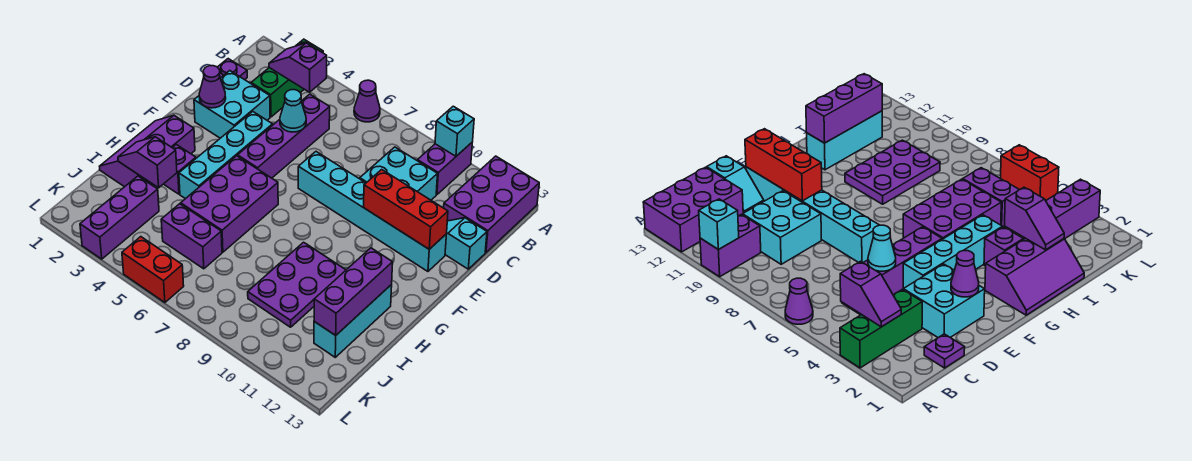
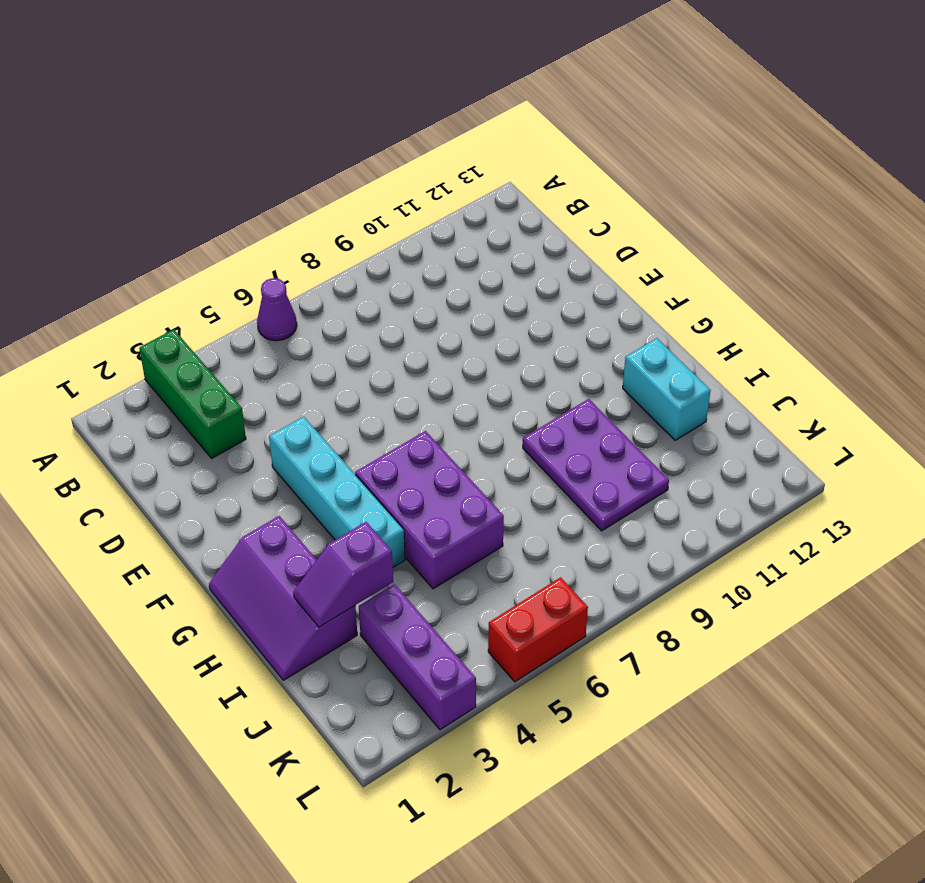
cyan brick H12:I12 level 1 -> cyan brick H12:J12 level 1
none -> purple brick A10:B10 level 1
none -> purple brick A12:C13 level 1
none -> purple plate C1 level 1

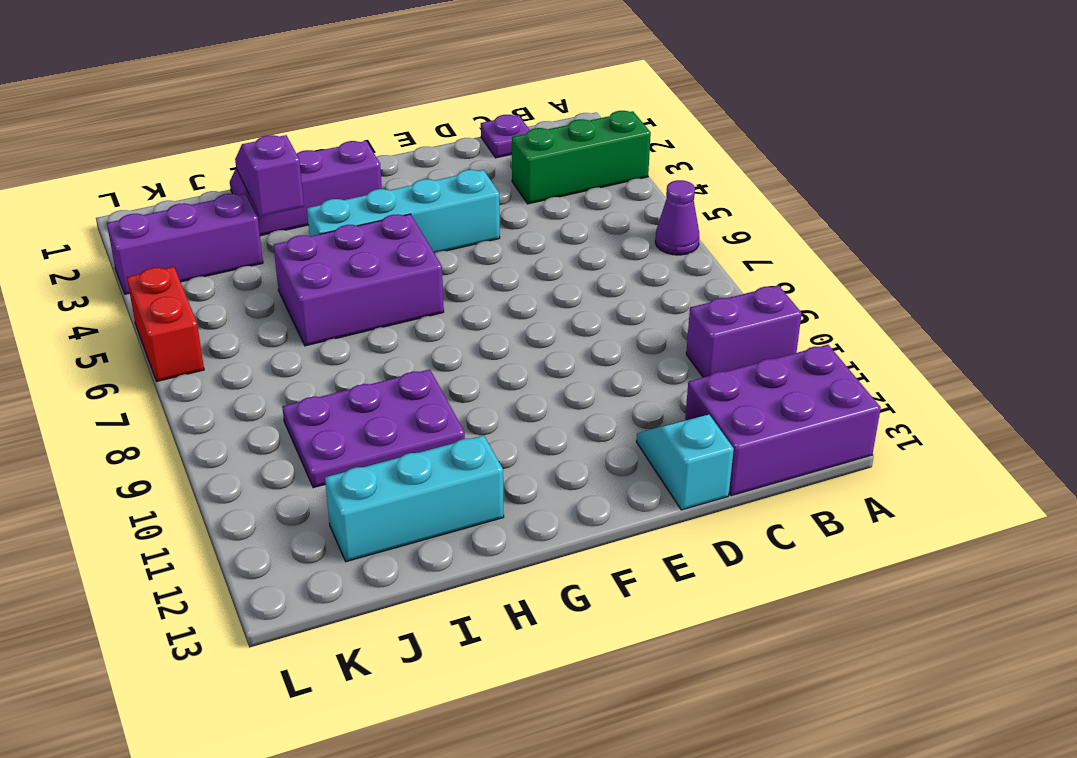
none -> purple brick C5:F5 level 1
none -> cyan brick C9:D10 level 1
none -> cyan brick D2:E3 level 1

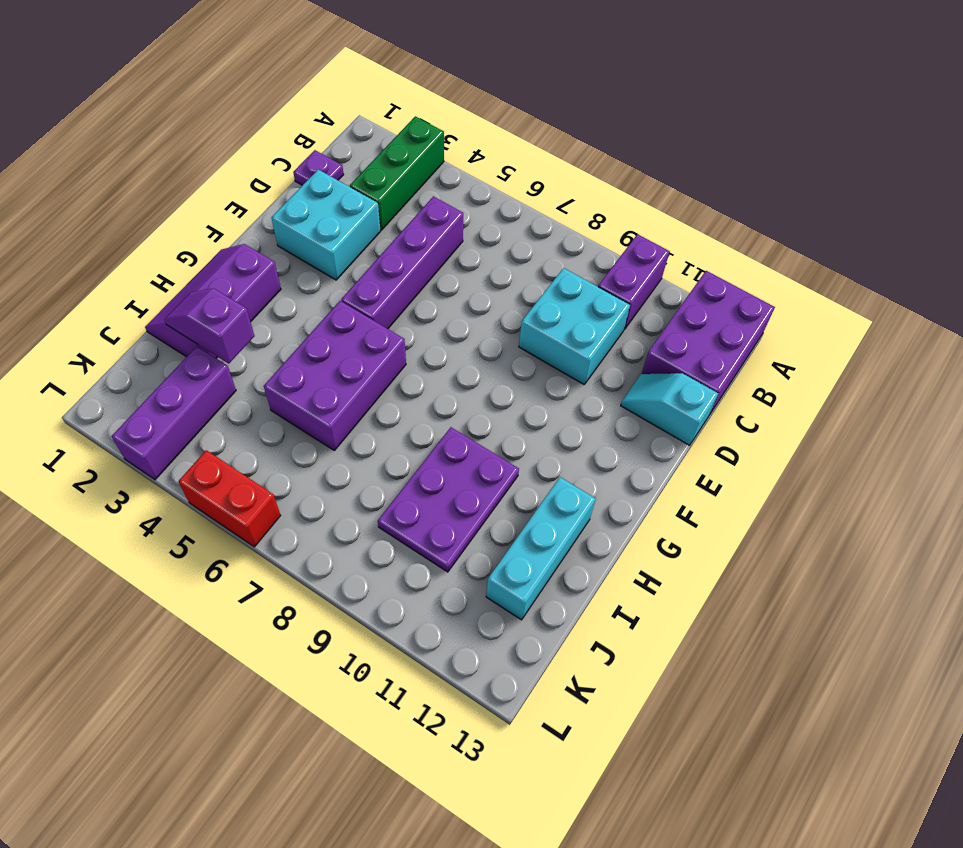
none -> purple cone A6 level 1
none -> cyan brick E4:H4 level 1
none -> cyan brick E7:E12 level 1

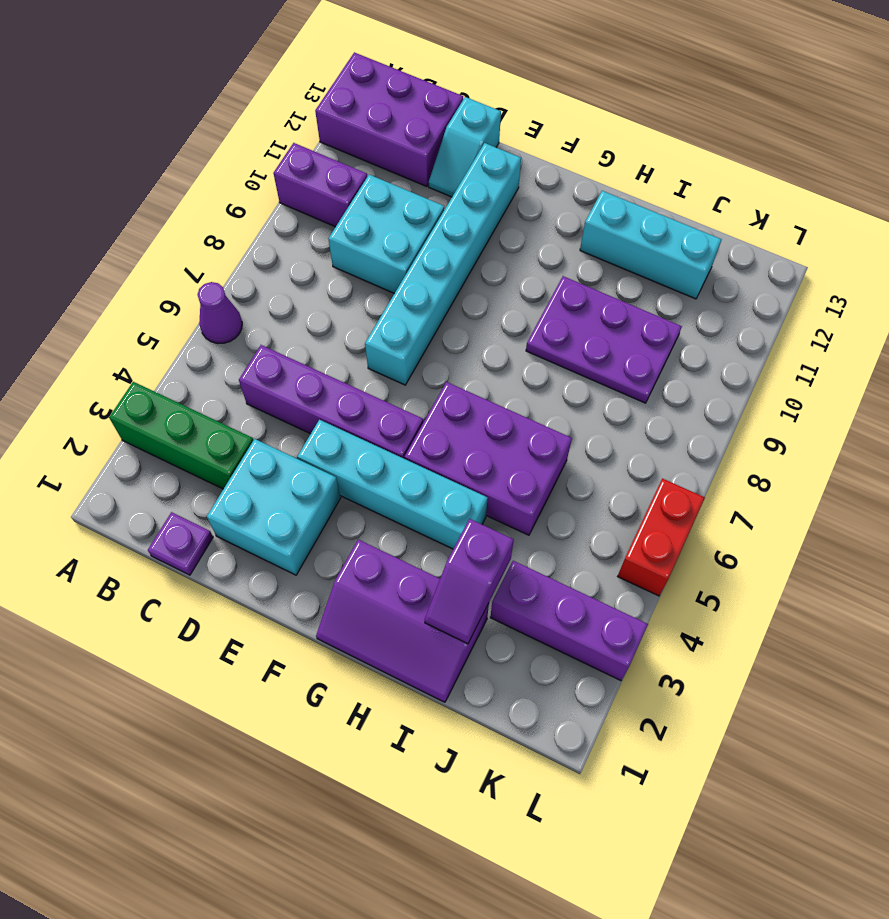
none -> purple brick H3 level 1
none -> purple brick J5:J6 level 1
none -> cyan brick A10 level 2

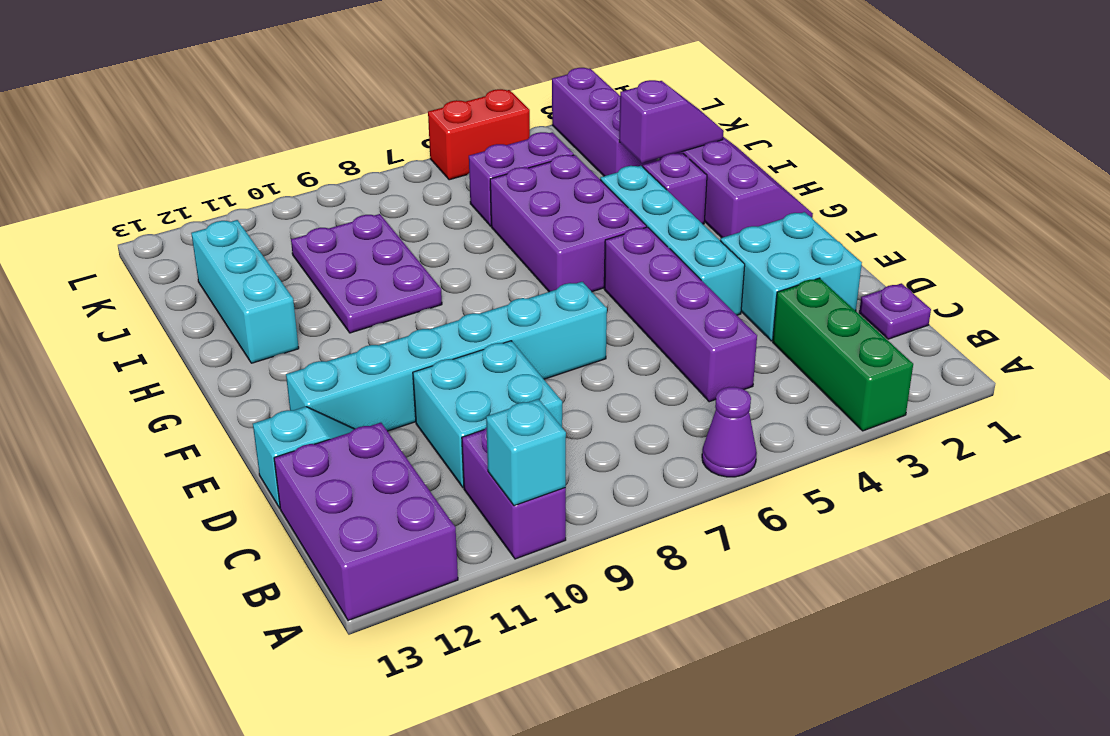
none -> purple slope B3:B4 level 2 top 4
none -> cyan cone D5 level 2
none -> purple cone E2 level 2

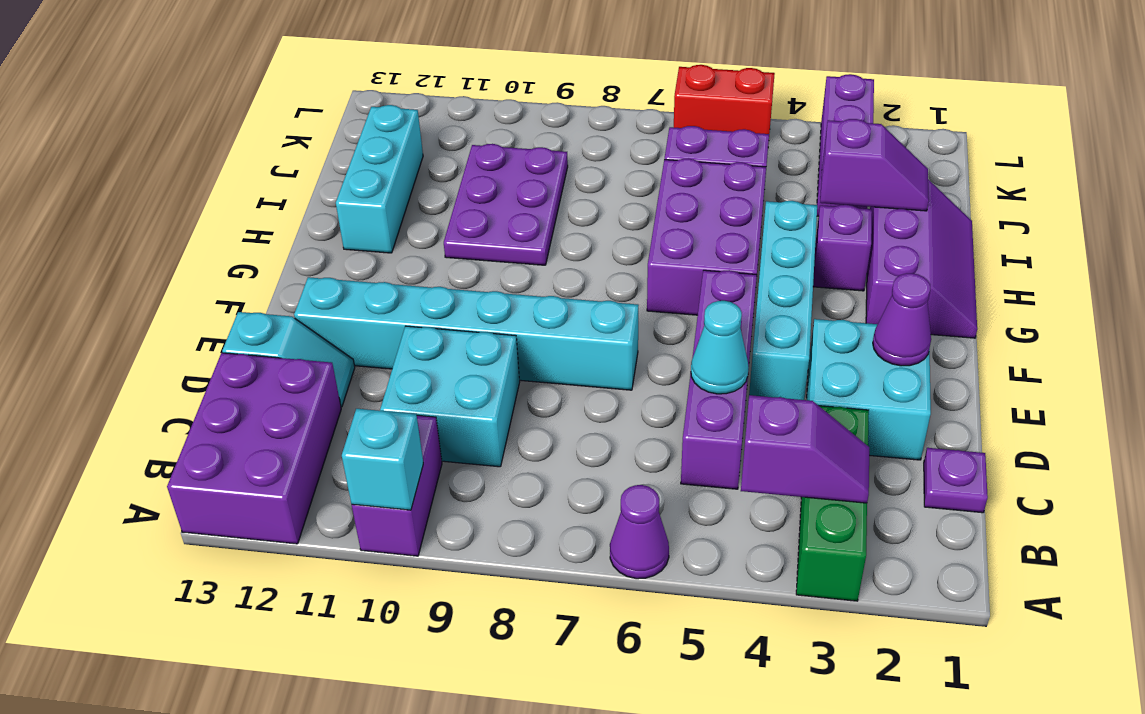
none -> red brick E10:E12 level 2
none -> purple brick H12:J12 level 2

